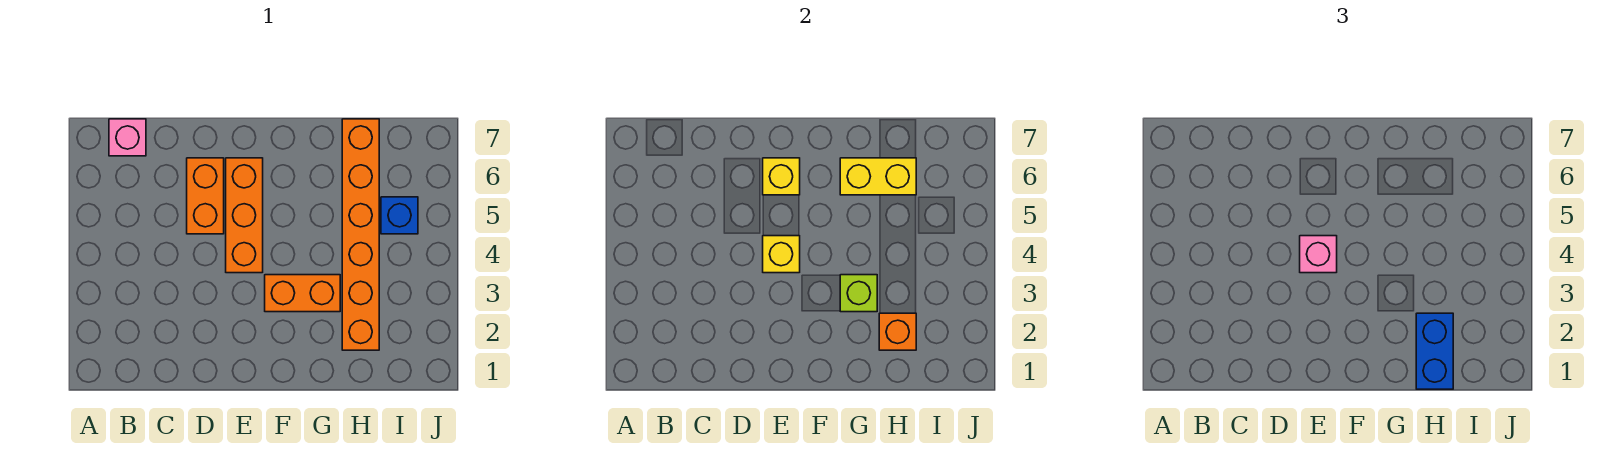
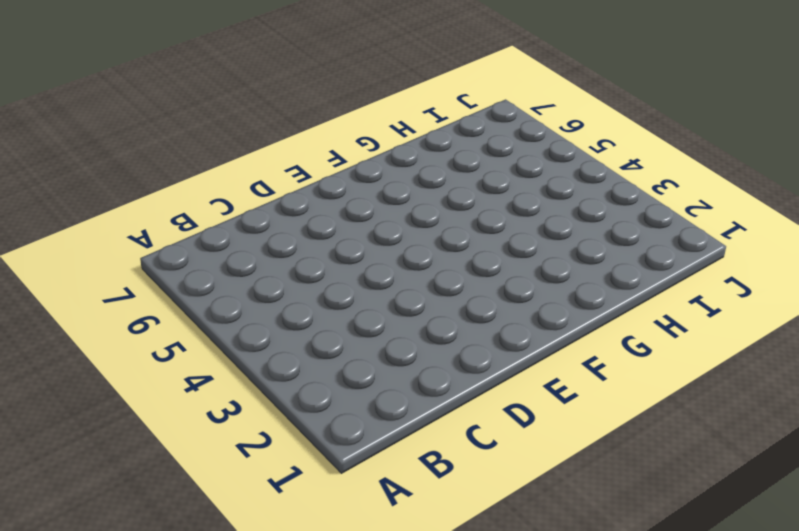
none -> pink brick B7 level 1
none -> orange brick D5:D6 level 1
none -> orange brick E4:E6 level 1

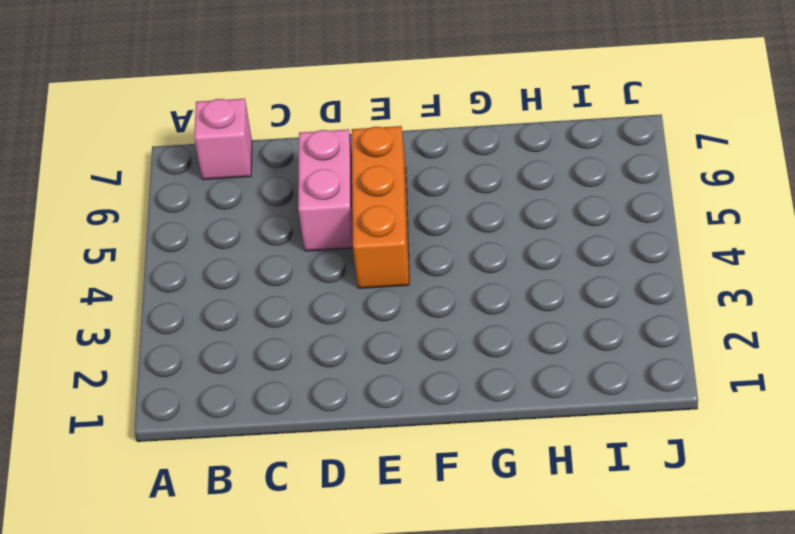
pink brick D5:D6 level 1 -> orange brick D5:D6 level 1
none -> orange brick F3:G3 level 1
none -> orange brick H2:H7 level 1
none -> blue brick I5 level 1

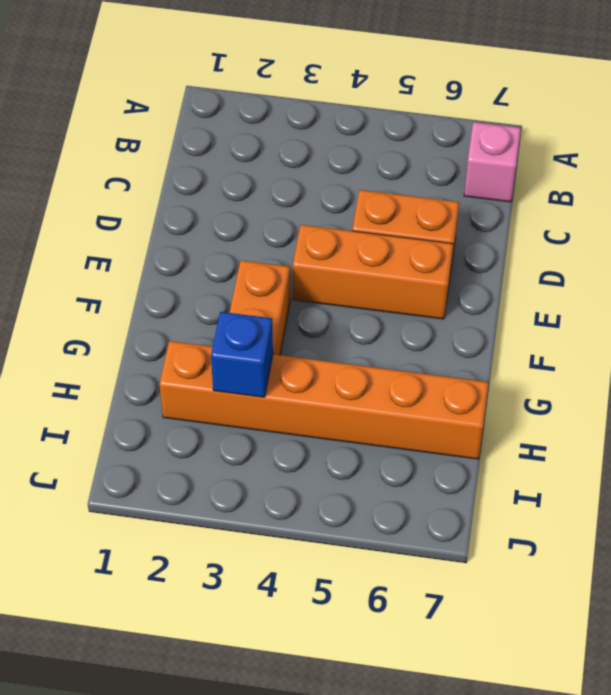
blue brick H3 level 2 -> blue brick I5 level 1
none -> yellow brick E4 level 2
none -> yellow brick E6 level 2
none -> lime brick G3 level 2

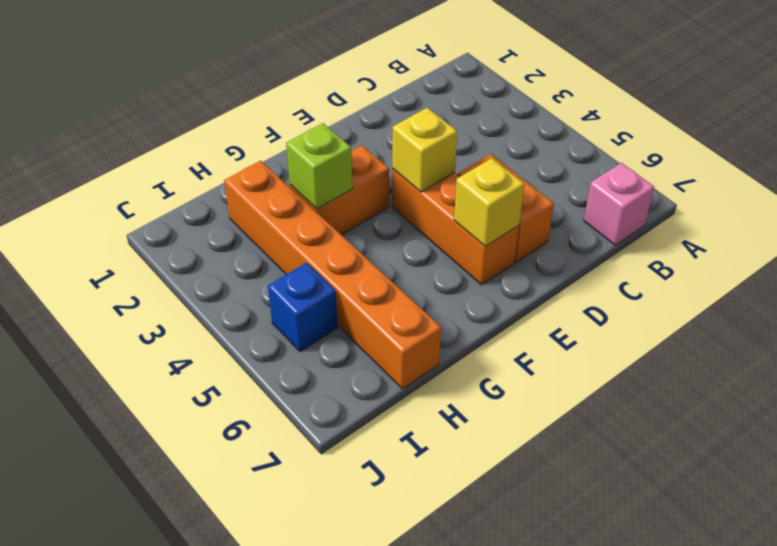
none -> yellow brick G6:H6 level 2
none -> orange brick H2 level 2
none -> pink brick E4 level 3

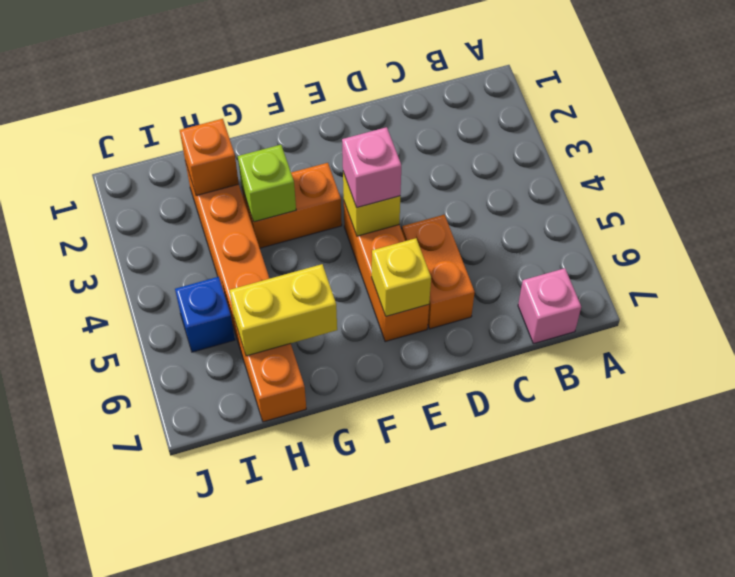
none -> blue brick H1:H2 level 3

